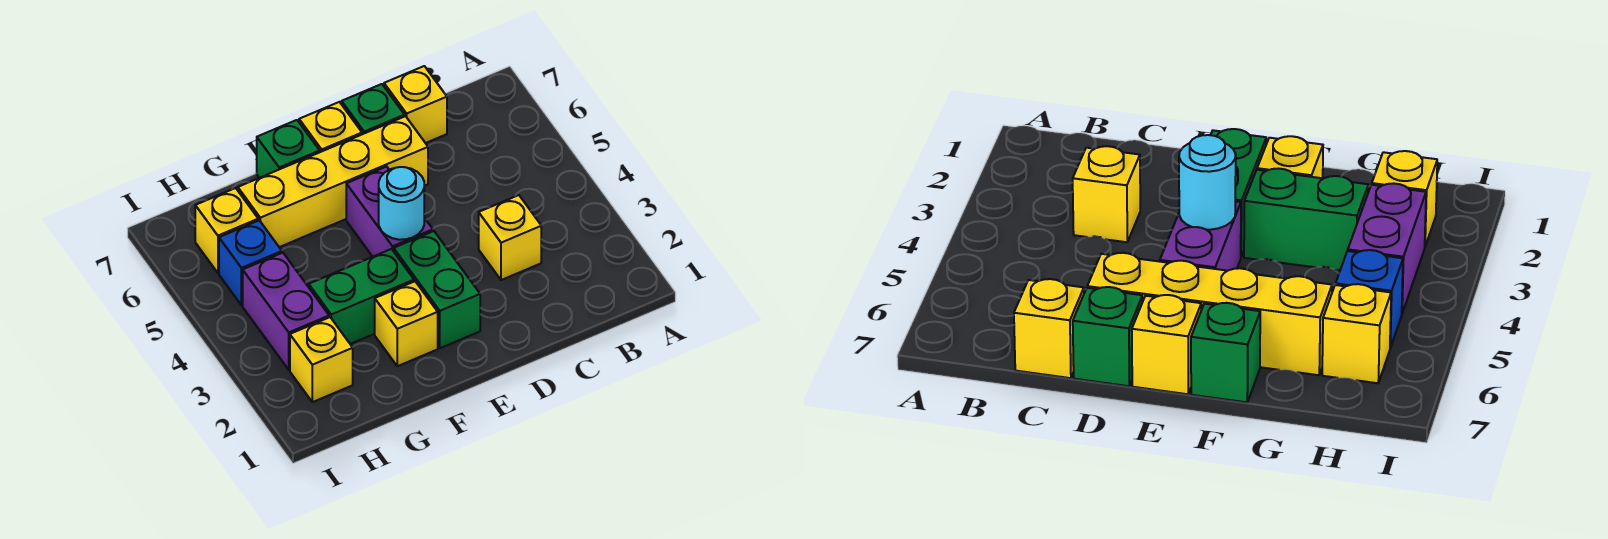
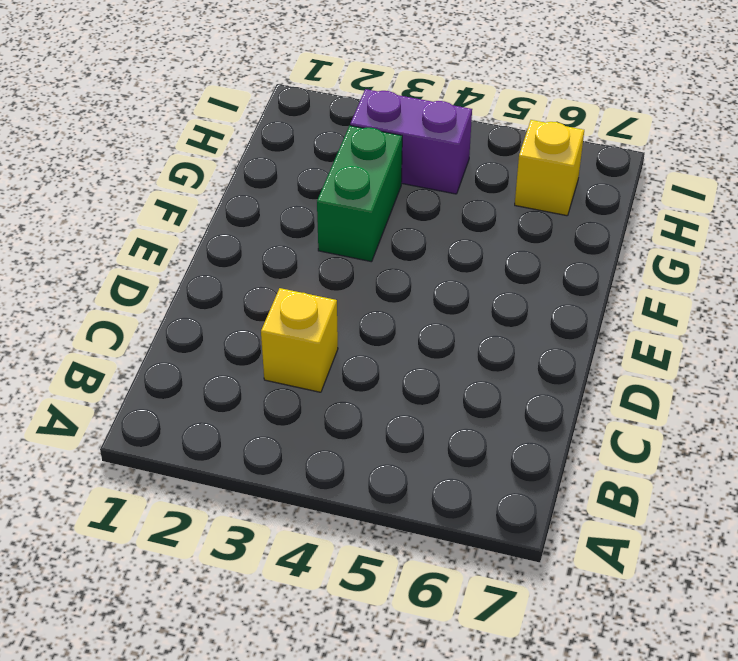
none -> yellow brick C7 level 1
none -> yellow brick D6:G6 level 1
none -> green brick D7 level 1

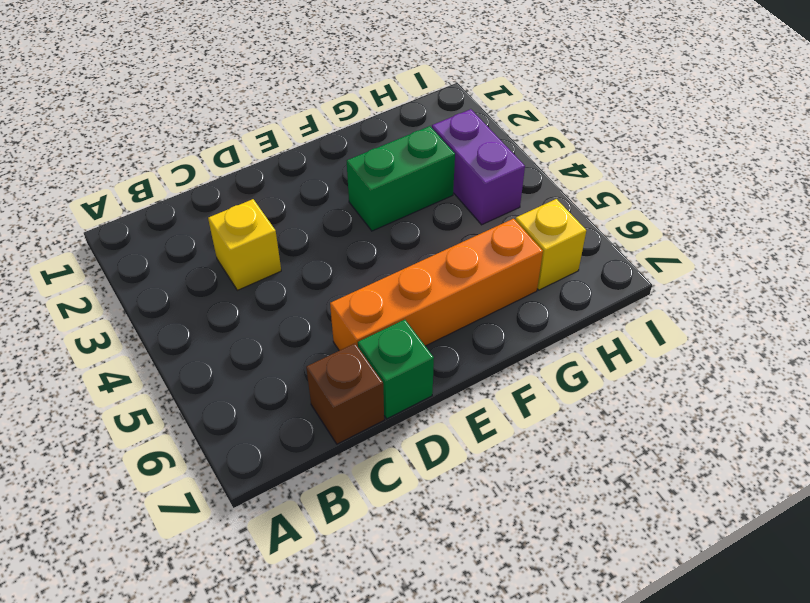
brown brick C7 level 1 -> yellow brick C7 level 1
orange brick D6:G6 level 1 -> yellow brick D6:G6 level 1
none -> green brick E2:E3 level 1
none -> purple brick E4:E5 level 1
none -> yellow brick E7 level 1

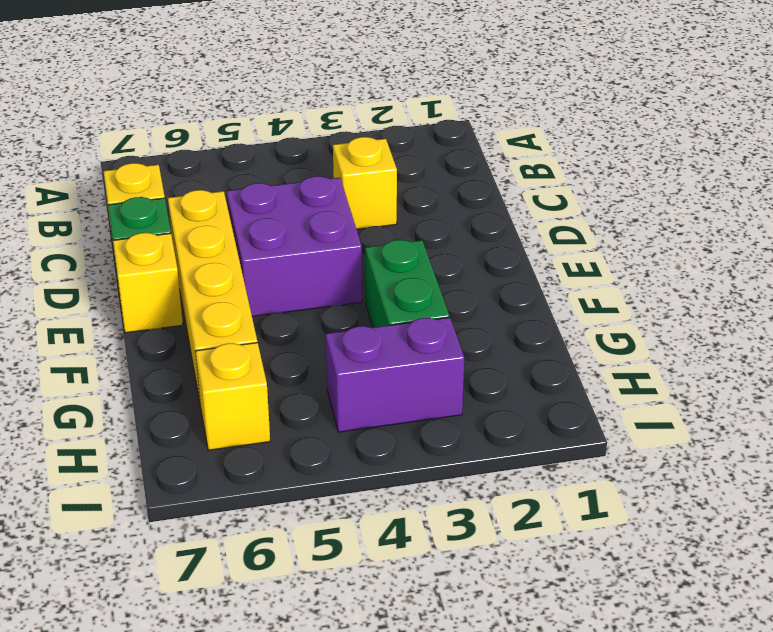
purple brick D4:E5 level 1 -> purple brick E4:E5 level 1
none -> green brick E2:E3 level 1
none -> yellow brick F2 level 1
none -> green brick F7 level 1

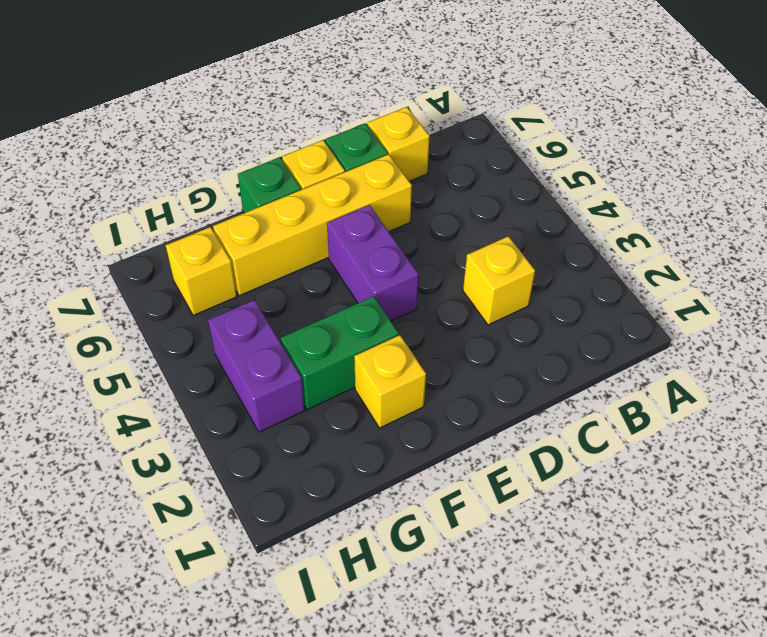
none -> green brick E2:E3 level 1
none -> yellow brick H2 level 1
none -> blue brick H5 level 1

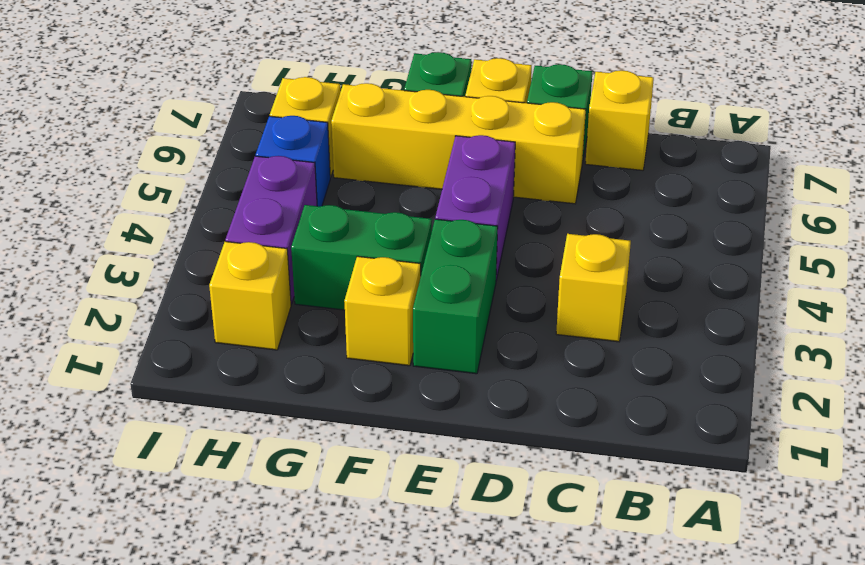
none -> cyan round brick E4 level 2

